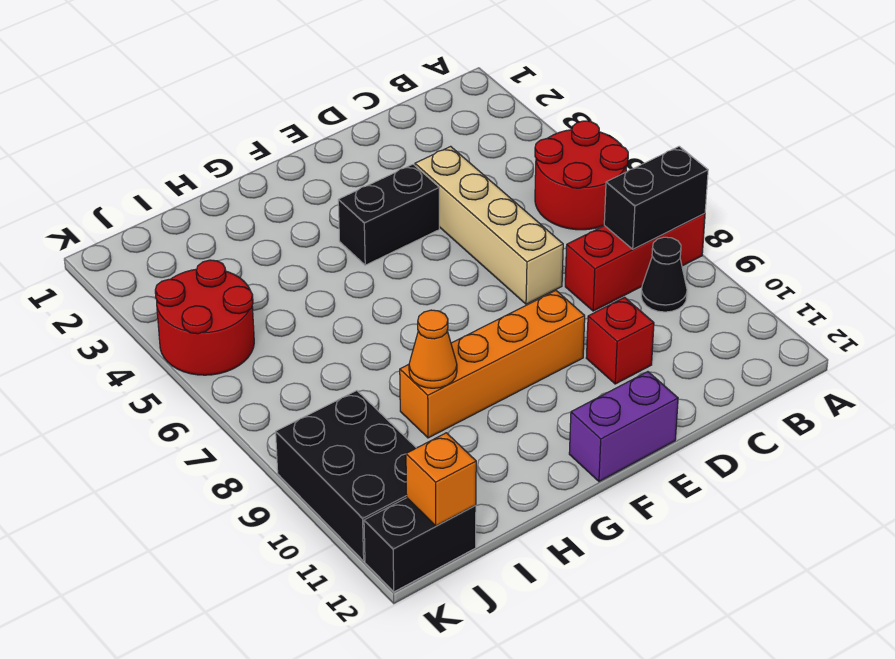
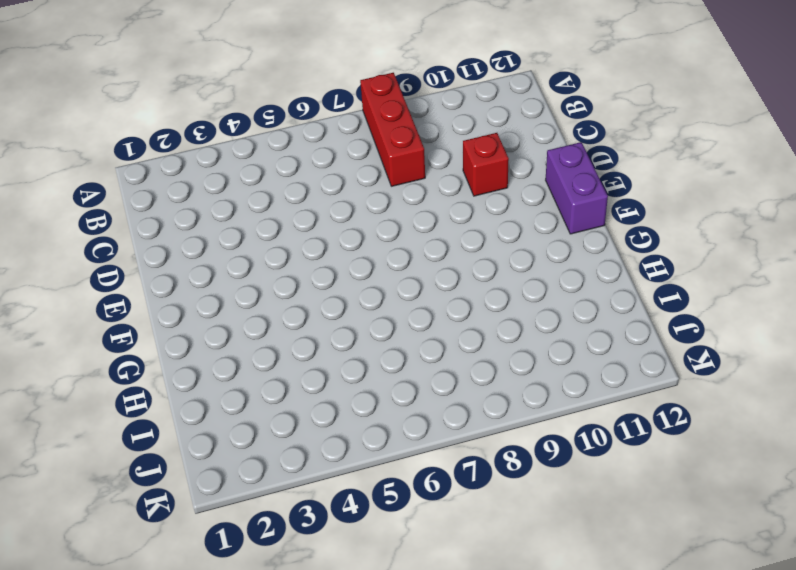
none -> red round brick A5:B6 level 1
none -> black cone B9 level 1
none -> tan brick D4:D7 level 1

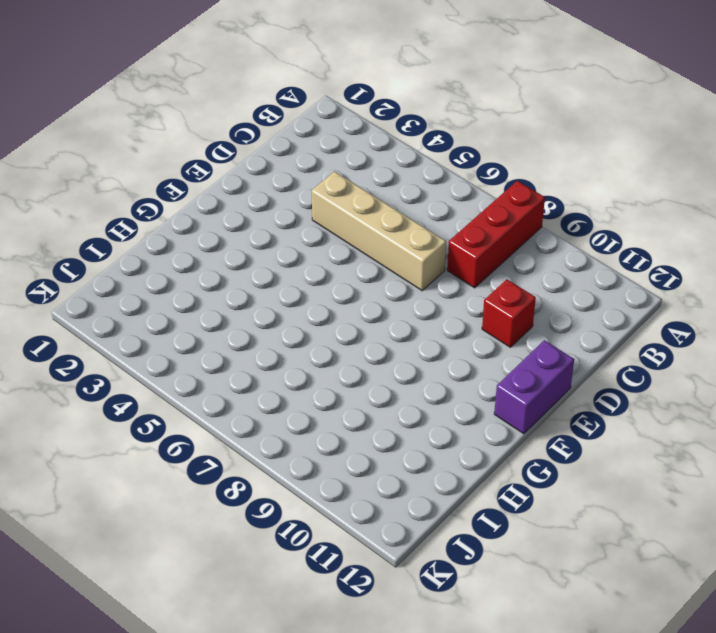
none -> red round brick A5:B6 level 1
none -> black cone B9 level 1
none -> black brick E4:F4 level 1

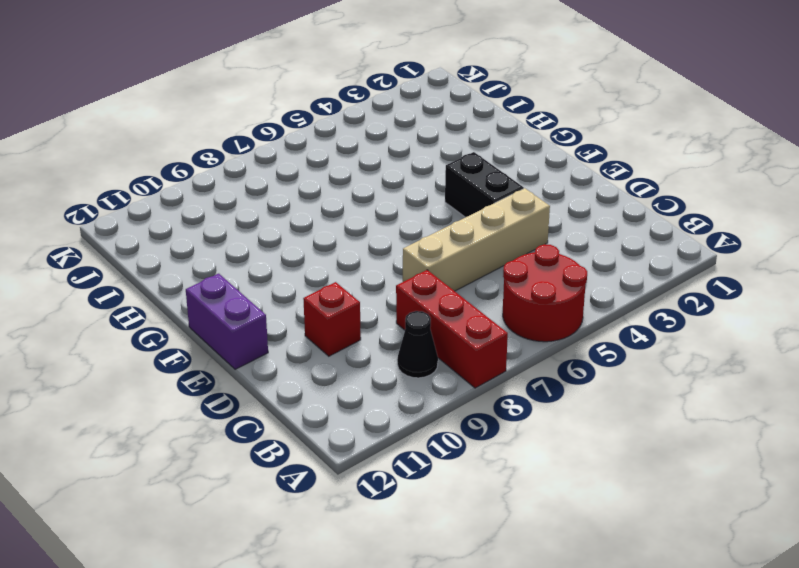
none -> orange brick E9:H9 level 1
none -> red round brick J4:K5 level 1
none -> black brick J9:K11 level 1

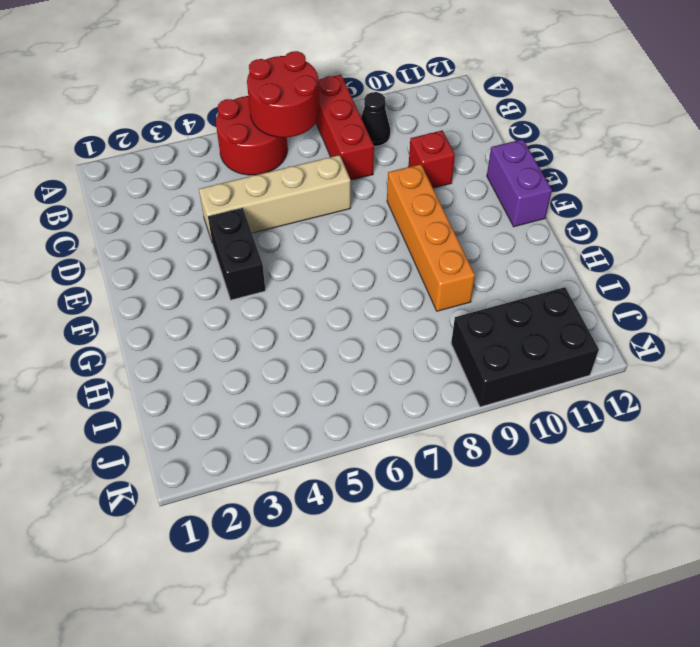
red round brick A6:B7 level 2 -> red round brick J4:K5 level 1
none -> black brick J12:K12 level 1
none -> black brick A8:B8 level 2
none -> orange cone H9 level 2

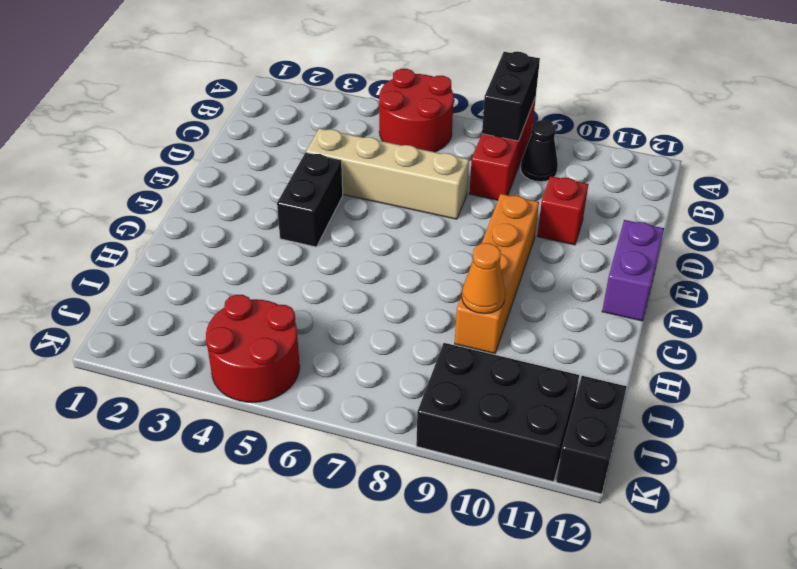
none -> orange brick J12 level 2

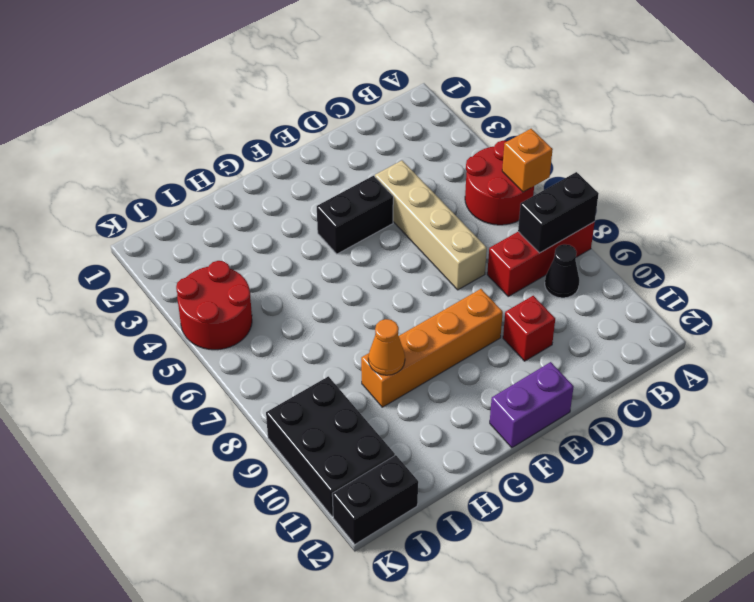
orange brick A6 level 2 -> orange brick J12 level 2

